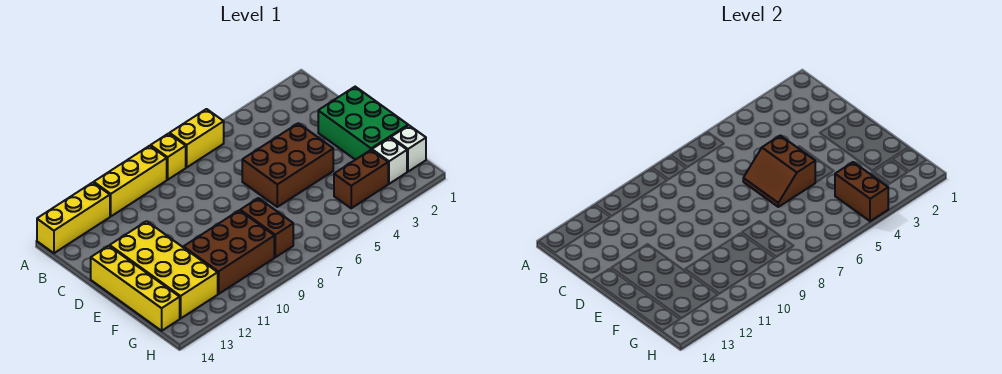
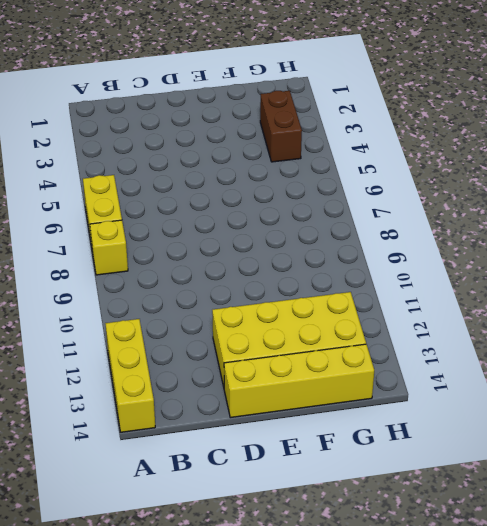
none -> yellow brick A9:A11 level 1
none -> green brick D1:F2 level 1
none -> brown brick D4:E6 level 1

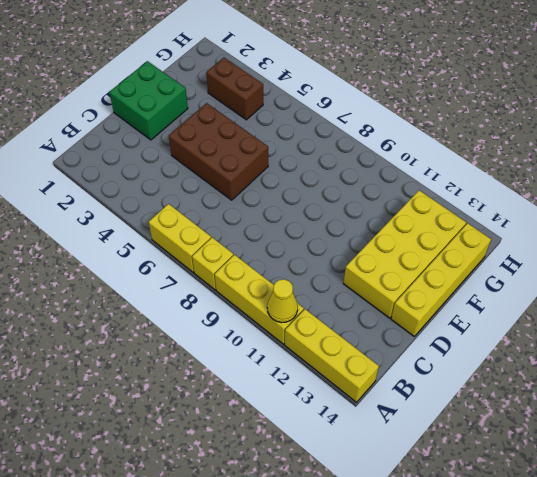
yellow cone A11 level 2 -> none
green brick D1:E2 level 1 -> green brick D1:F2 level 1
none -> brown brick F8:G8 level 1
none -> brown brick F9:G11 level 1
none -> white brick G1 level 1

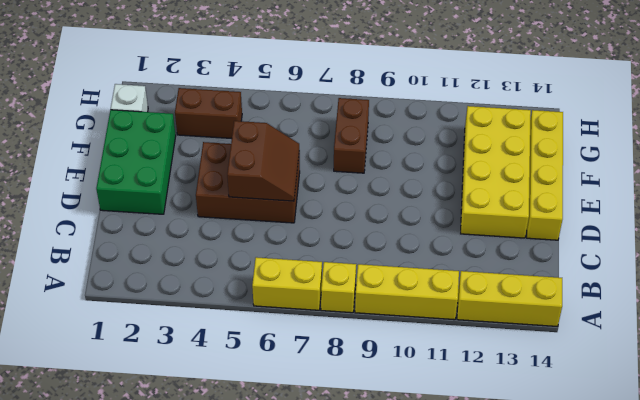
none -> brown brick F9:G11 level 1
none -> white brick G2 level 1
none -> brown brick G4:H4 level 2

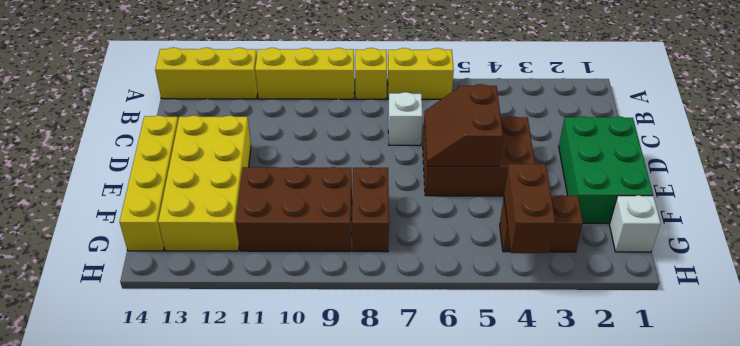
white brick C7 level 1 -> white brick G2 level 1

